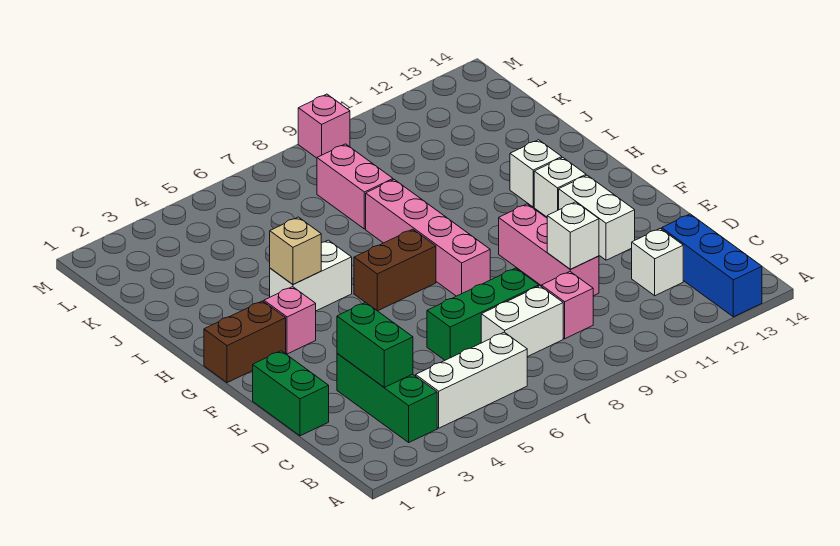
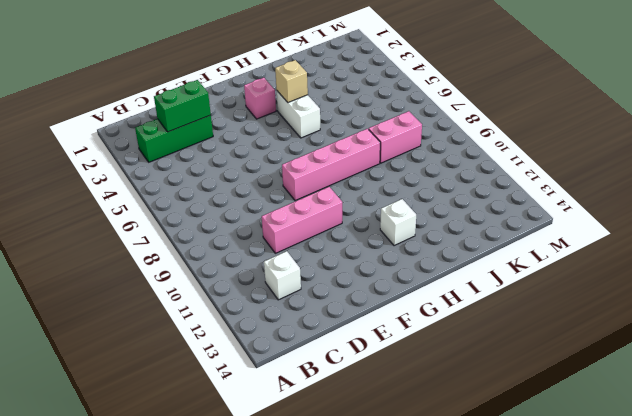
none -> blue brick A13:C13 level 1
none -> white brick B4:B6 level 1
none -> white brick C7:C8 level 1

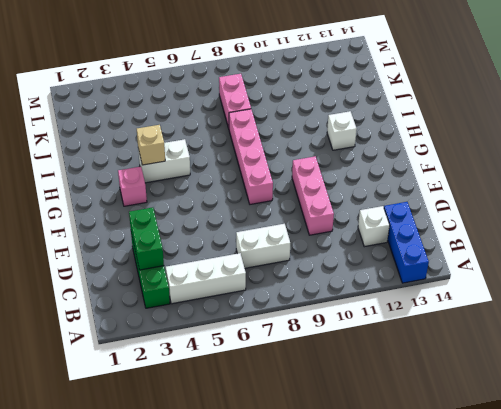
none -> pink brick C9 level 1
none -> green brick D1:E1 level 1
none -> green brick D6:D8 level 1

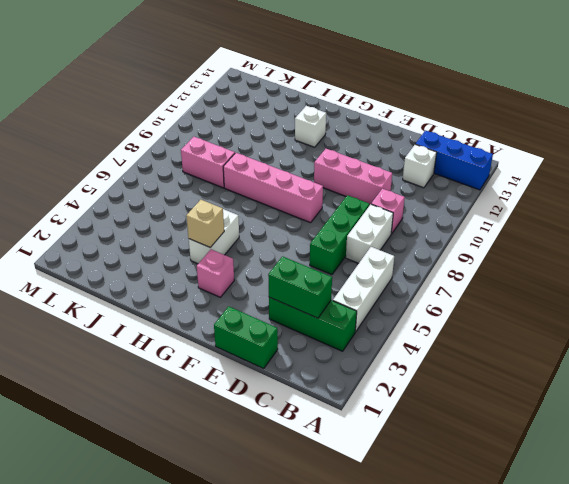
none -> white brick E12:F12 level 1
none -> brown brick G1:G2 level 1
none -> brown brick G6:G7 level 1

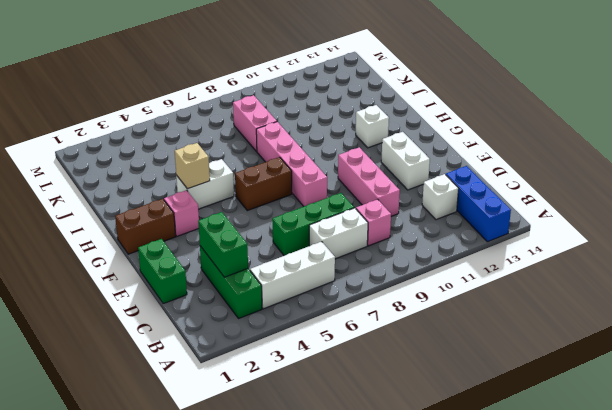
none -> white brick G12 level 1
none -> pink brick M9 level 1
none -> white brick D10 level 2

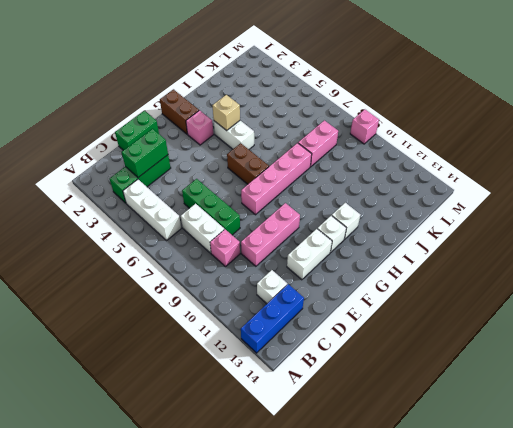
none -> white brick D10 level 2

